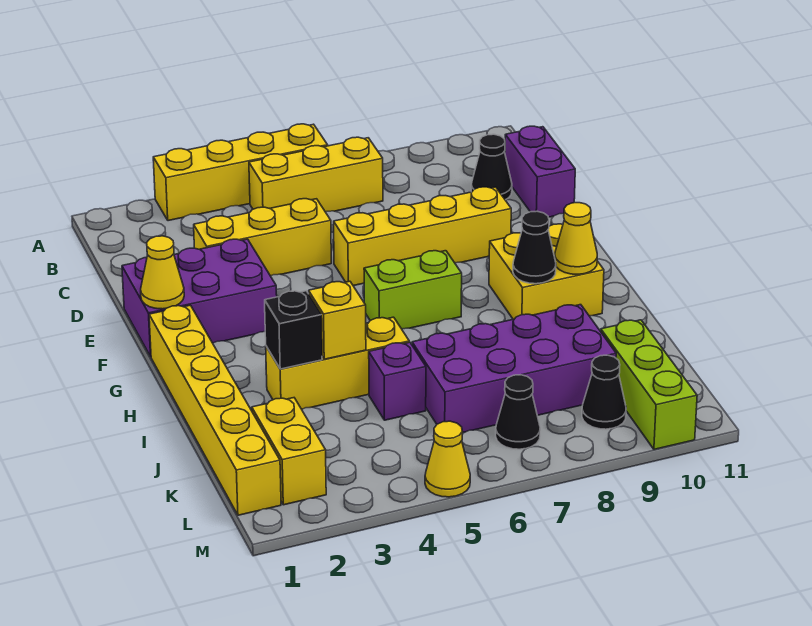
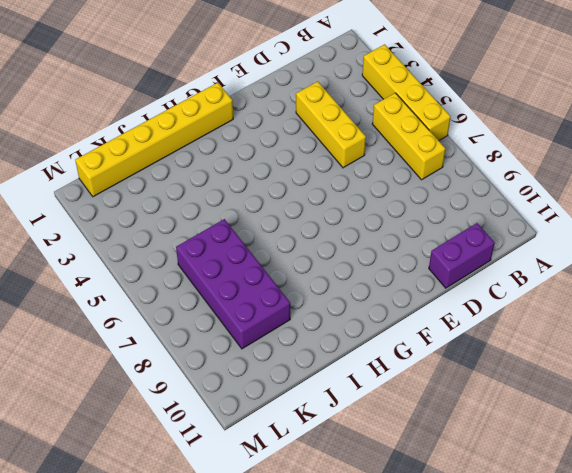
none -> black cone C10 level 1
none -> purple brick E1:F3 level 1
none -> yellow brick E6:E9 level 1

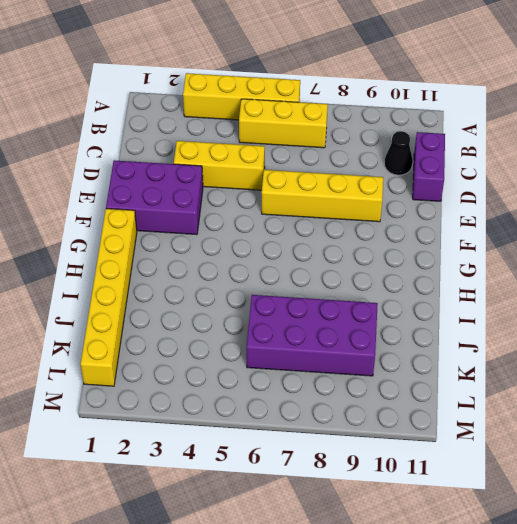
none -> lime brick G6:G7 level 1
none -> yellow brick G9:H10 level 1
none -> yellow brick I3:I5 level 1

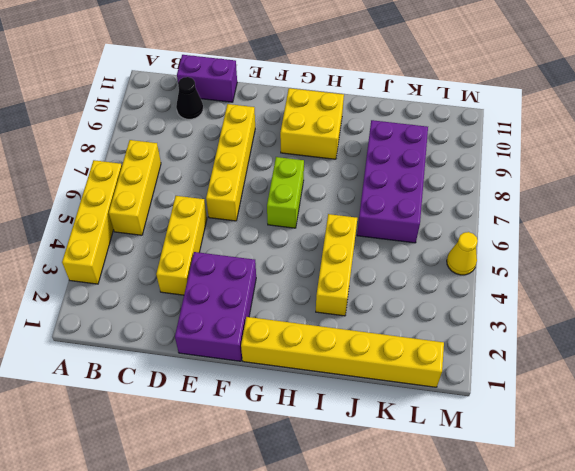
none -> purple brick J5 level 1
none -> yellow brick K2:L2 level 1
none -> lime brick K10:M10 level 1

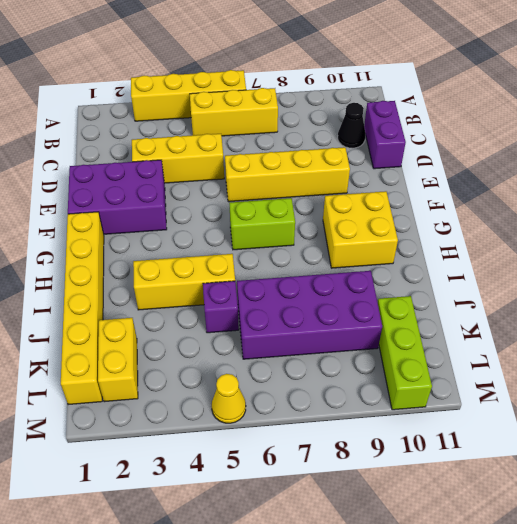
none -> black cone L7 level 1
none -> black cone L9 level 1
none -> yellow cone F1 level 2

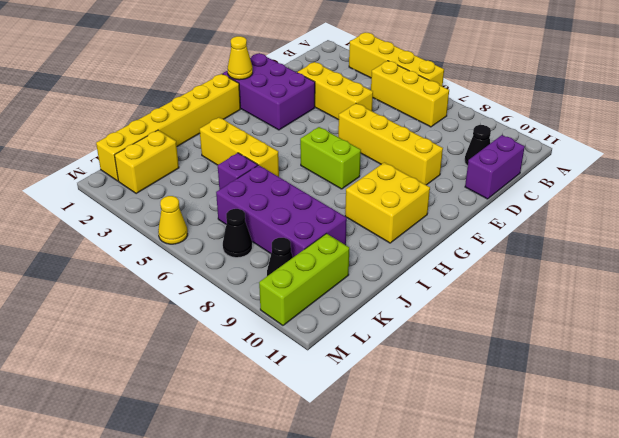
none -> black cone H9 level 2
none -> yellow cone H10 level 2
none -> black brick I3 level 2

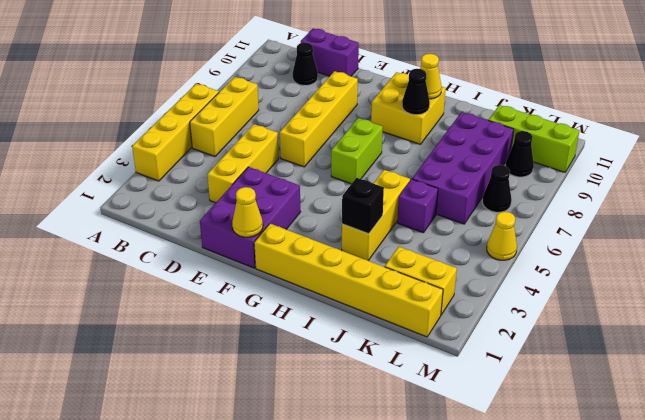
none -> yellow brick I4 level 2

